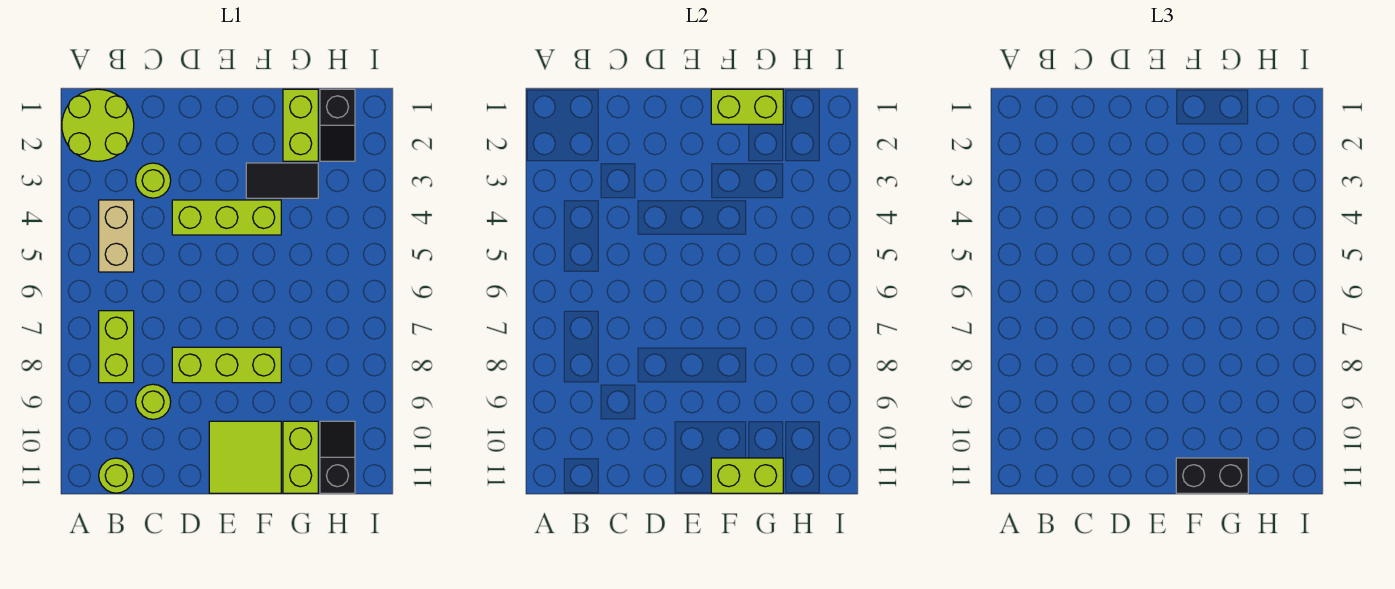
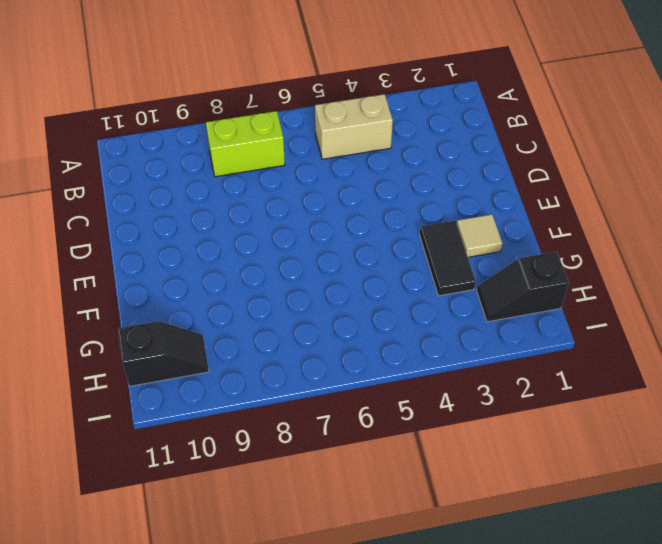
tan tile F2 level 1 -> none
none -> lime round brick A1:B2 level 1
none -> lime round brick B11 level 1
none -> lime round brick C3 level 1

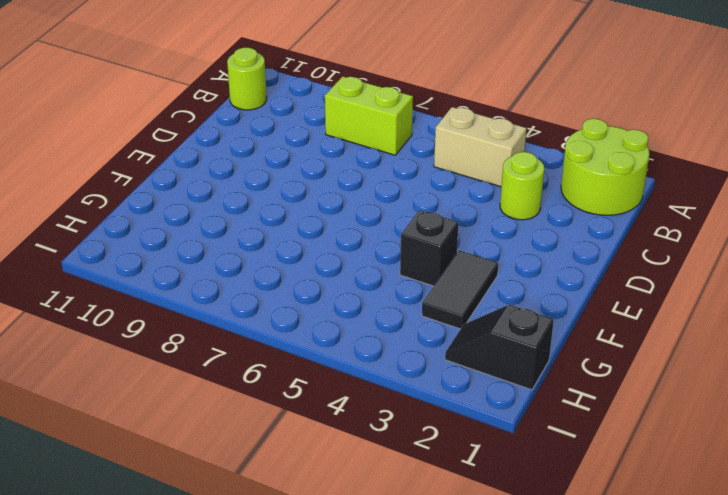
black brick F4 level 1 -> lime brick D4:F4 level 1
none -> lime round brick C9 level 1
none -> lime brick D8:F8 level 1
none -> lime tile E10:F11 level 1

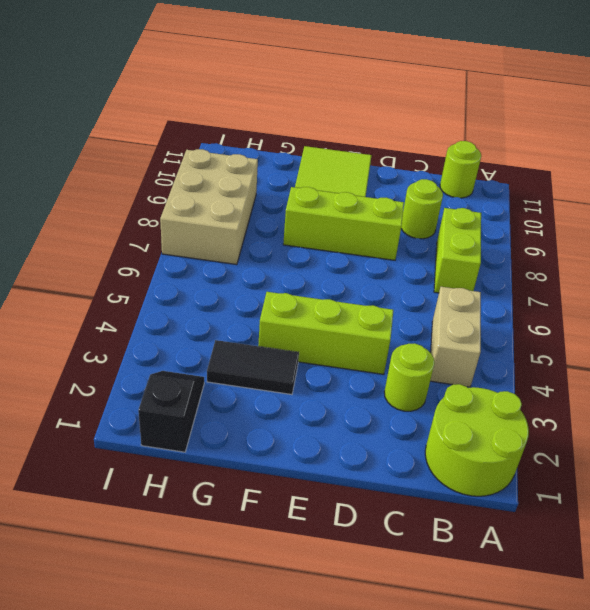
tan brick H7:I9 level 1 -> none
none -> lime brick G1:G2 level 1
none -> lime brick G10:G11 level 1
none -> black slope H10:H11 level 1 top 11

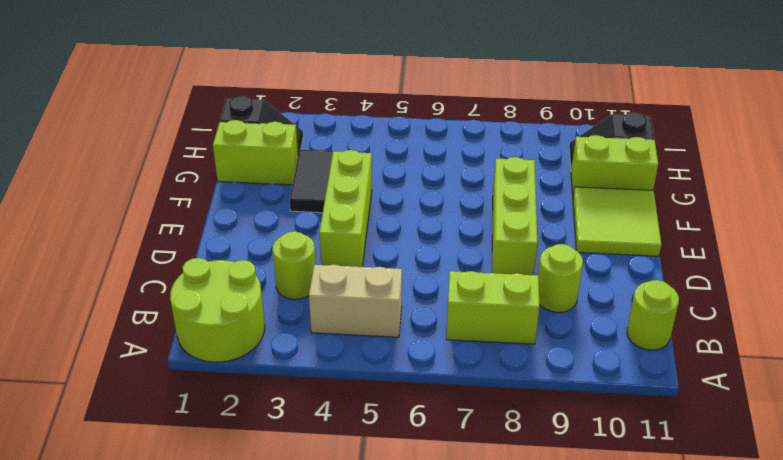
none -> lime brick F1:G1 level 2
none -> lime brick F11:G11 level 2
none -> black brick F11:G11 level 3

